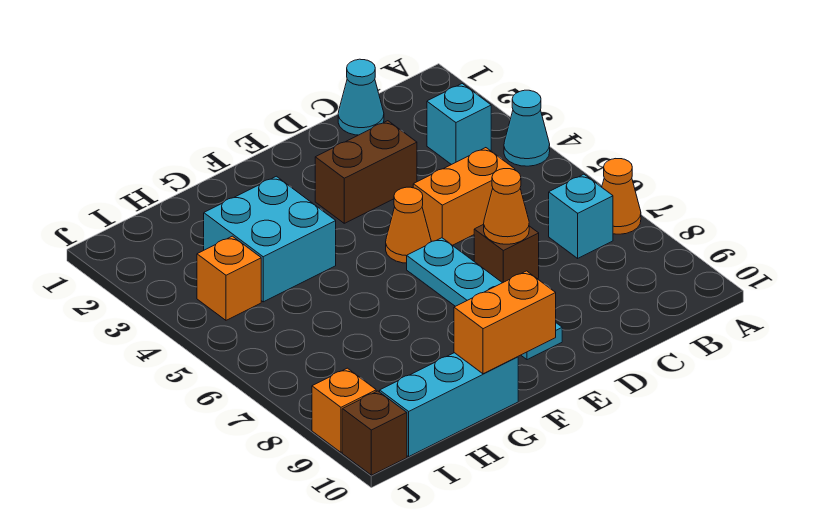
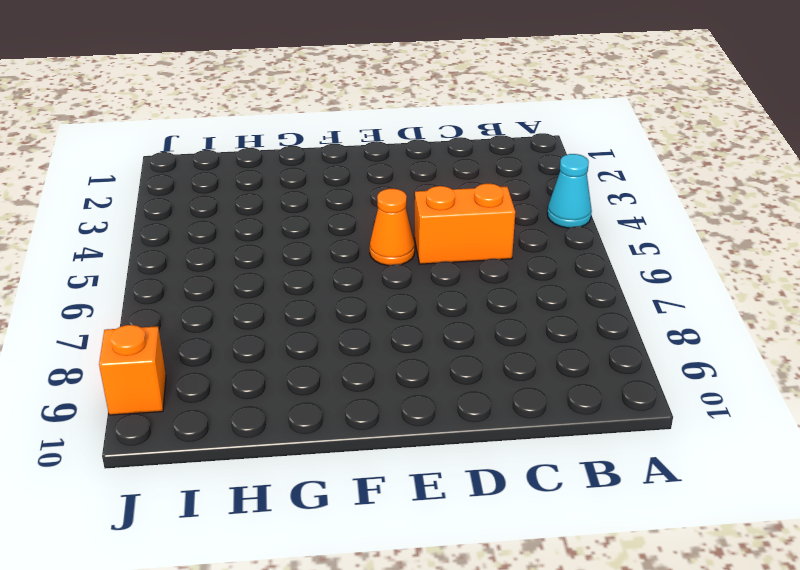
none -> orange cone A7 level 1
none -> cyan brick B3 level 1
none -> cyan brick B7 level 1

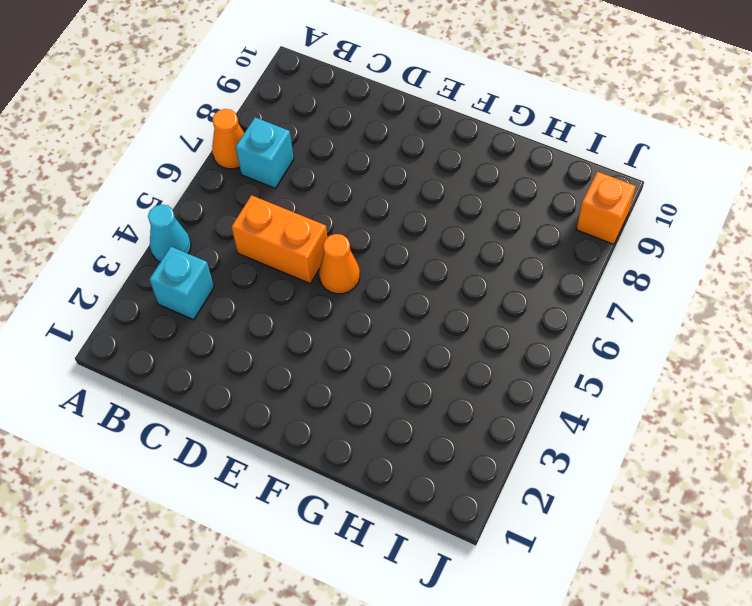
none -> cyan cone C1 level 1
none -> brown brick D3:E3 level 1
none -> brown brick D7 level 1

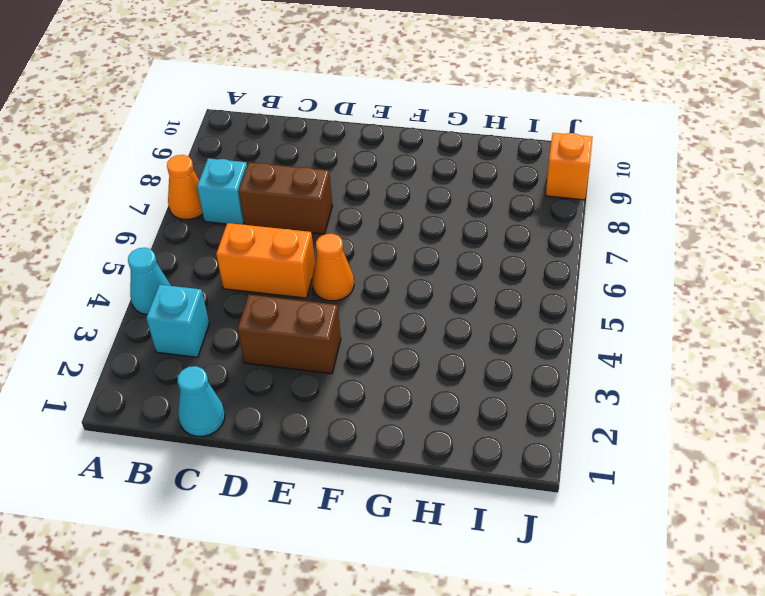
brown brick C7:D7 level 1 -> brown brick D7 level 1
none -> cyan plate E6:E9 level 1
none -> cyan brick G3:H4 level 1
none -> cyan brick G10:I10 level 1

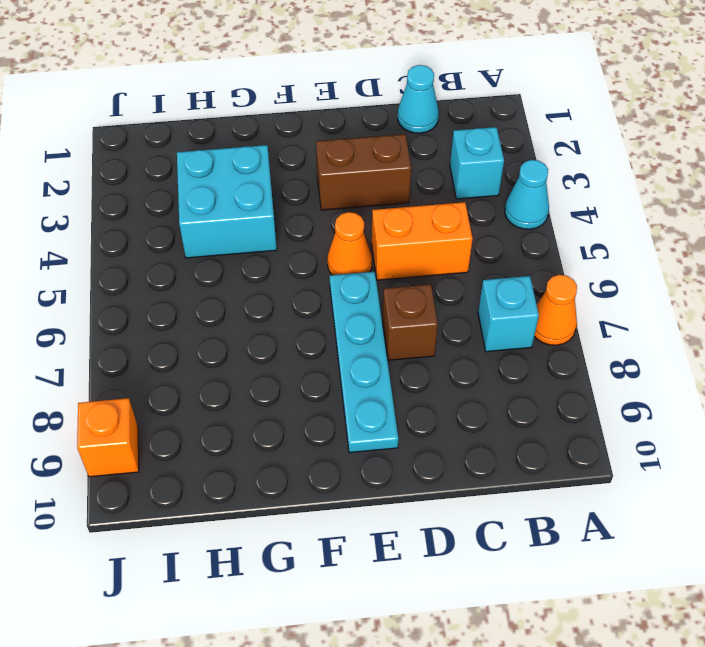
none -> cyan brick G10:I10 level 1
none -> orange brick I4 level 1
none -> brown brick J10 level 1

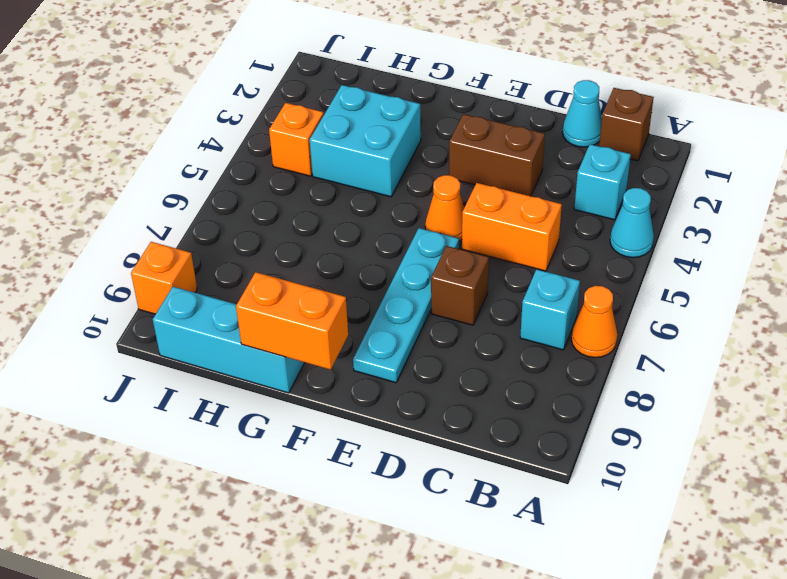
brown brick B1 level 1 -> brown brick J10 level 1
none -> orange cone D7 level 2

